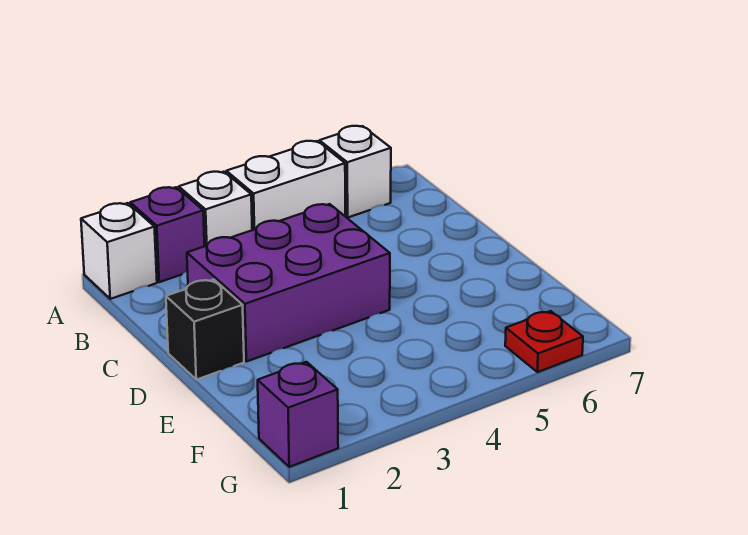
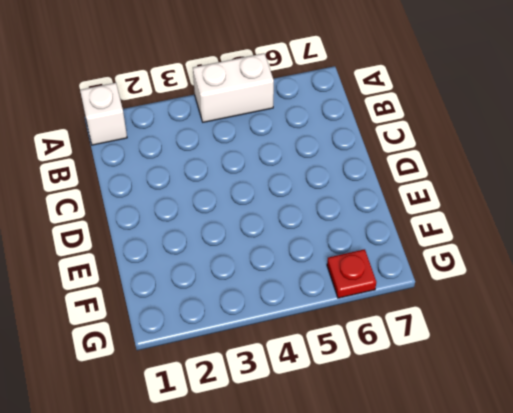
none -> purple brick A2 level 1
none -> white brick A3 level 1

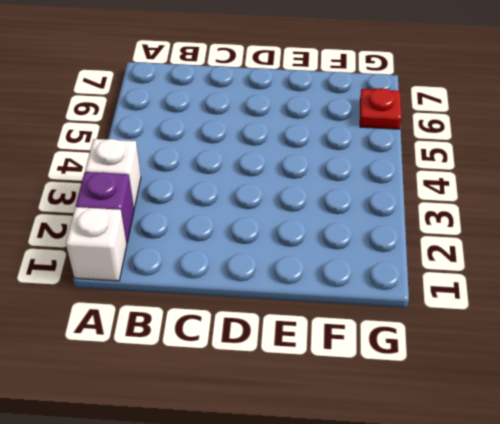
none -> white brick A4:A5 level 1
none -> white brick A6 level 1

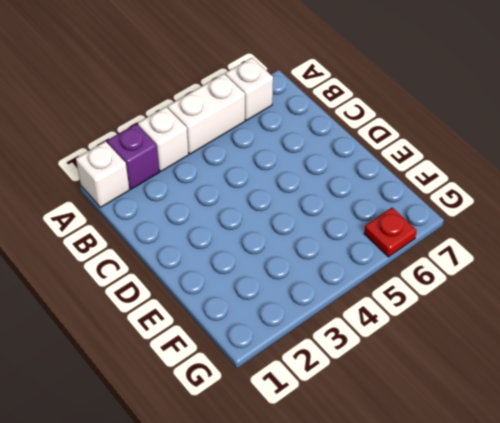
none -> purple brick C2:D4 level 1
none -> black brick D1 level 1

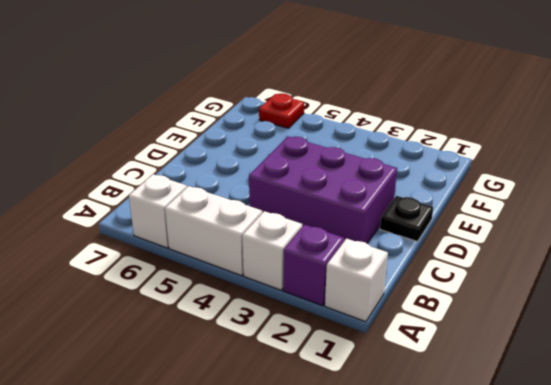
black plate D1 level 1 -> black brick D1 level 1
none -> purple brick G1 level 1

